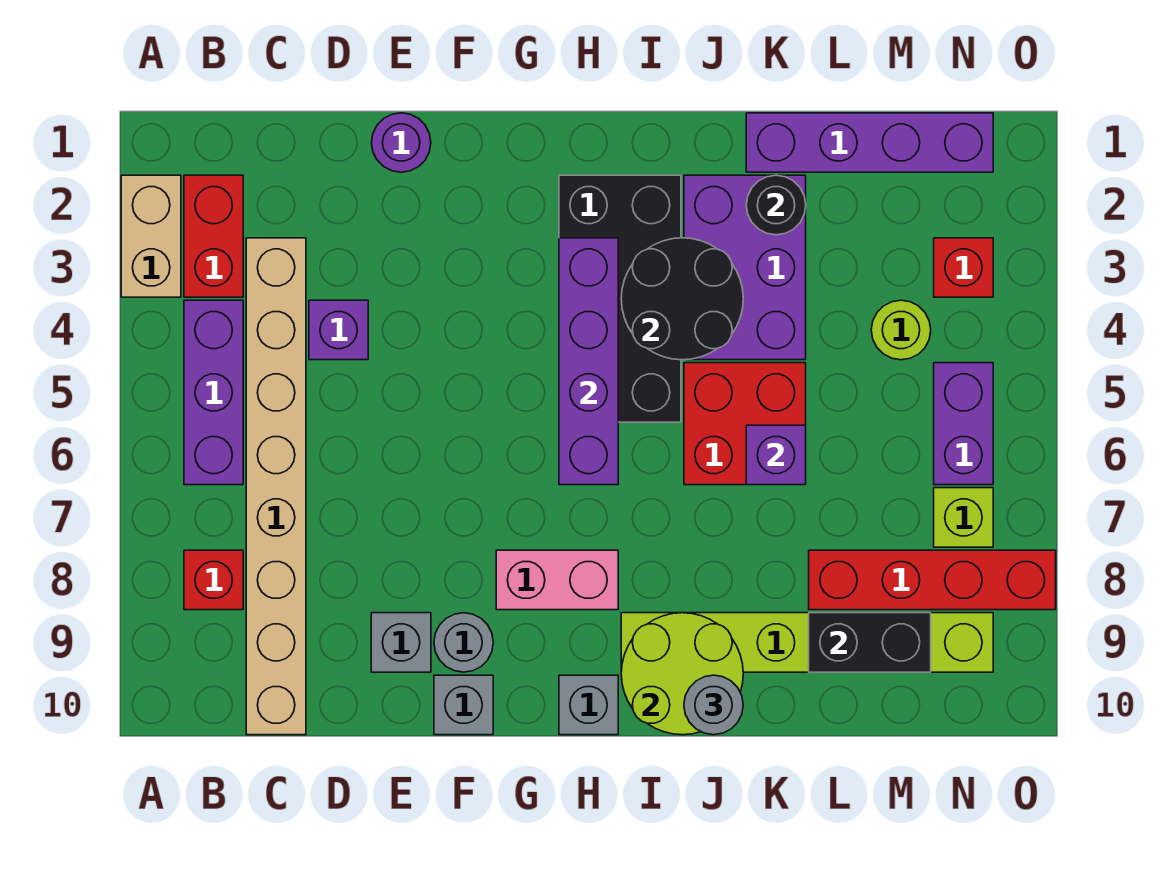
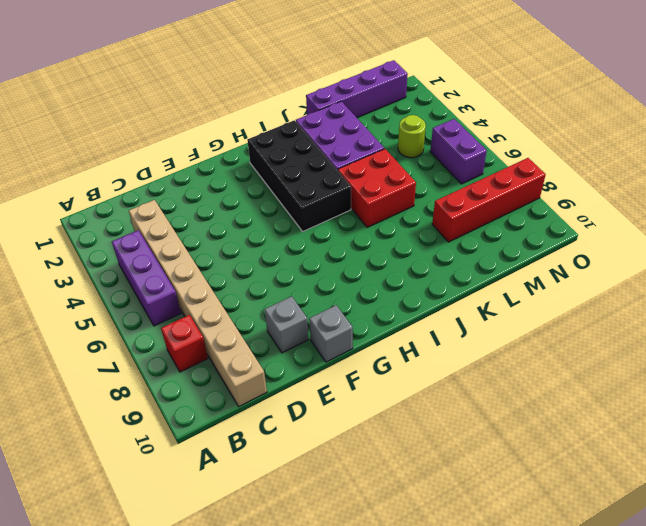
none -> tan brick A2:A3 level 1
none -> red brick B2:B3 level 1
none -> purple brick D4 level 1

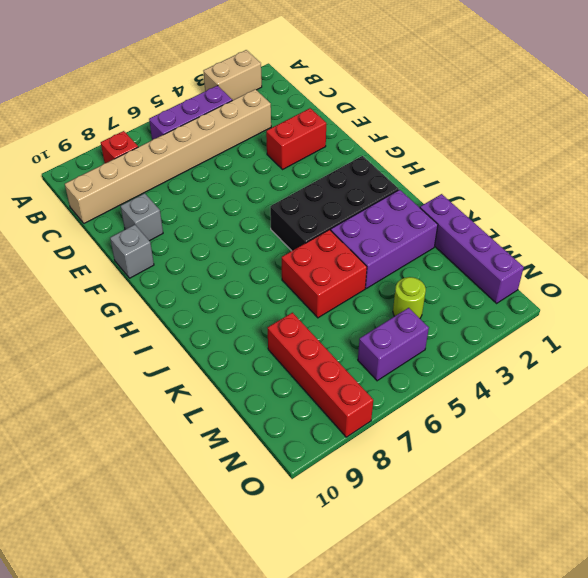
red brick E2:E3 level 1 -> red brick B2:B3 level 1
none -> purple brick D4 level 1
none -> purple round brick E1 level 1
none -> grey round brick F9 level 1

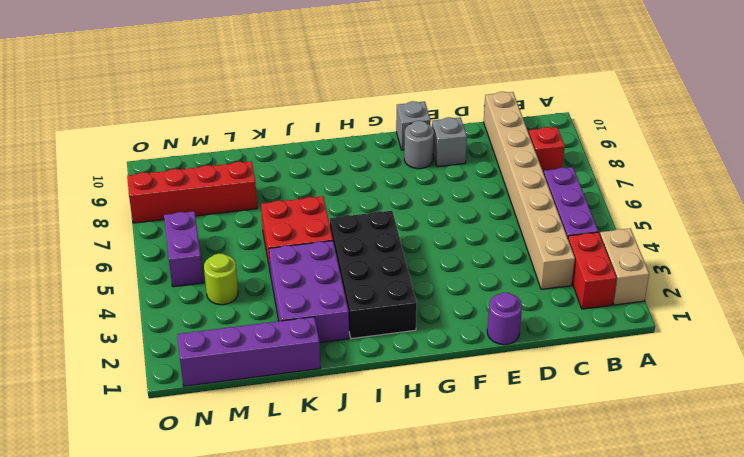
none -> purple brick D4 level 1
none -> pink brick G8:H8 level 1
none -> grey brick H10 level 1

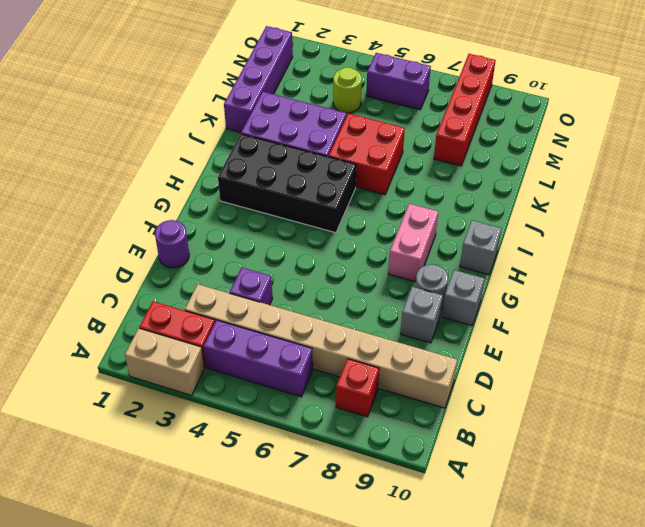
none -> lime brick I9:N9 level 1
none -> red brick N3 level 1
none -> lime brick N7 level 1

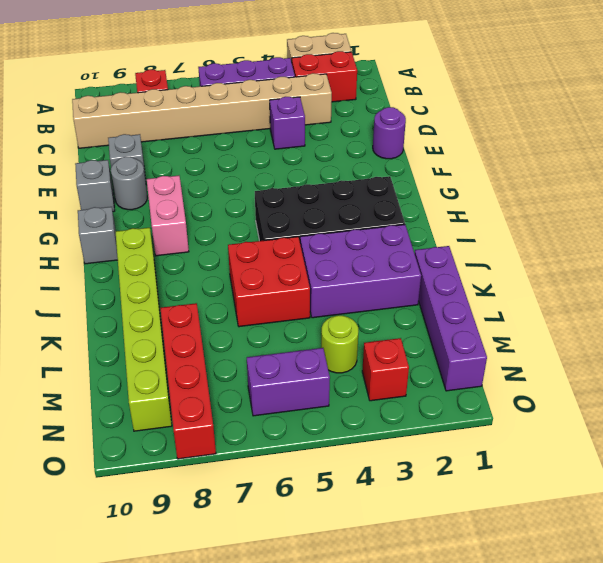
none -> lime brick N7 level 1
none -> purple brick H3:H6 level 2
none -> black round brick I3:J4 level 2

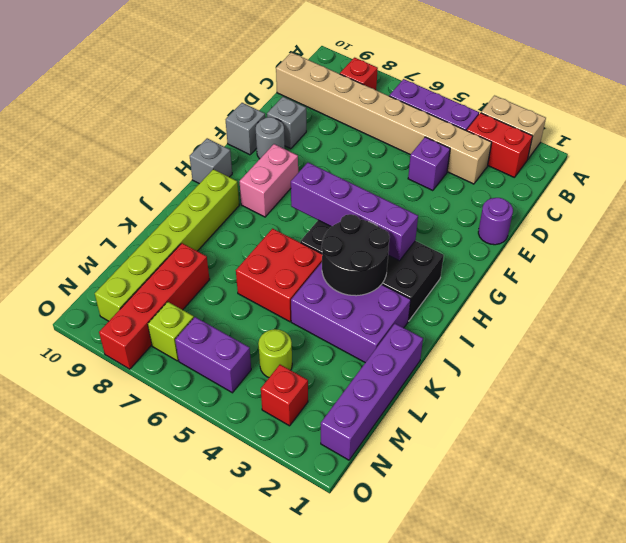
none -> lime round brick I9:J10 level 2
none -> black round brick K2 level 2
none -> purple brick K6 level 2

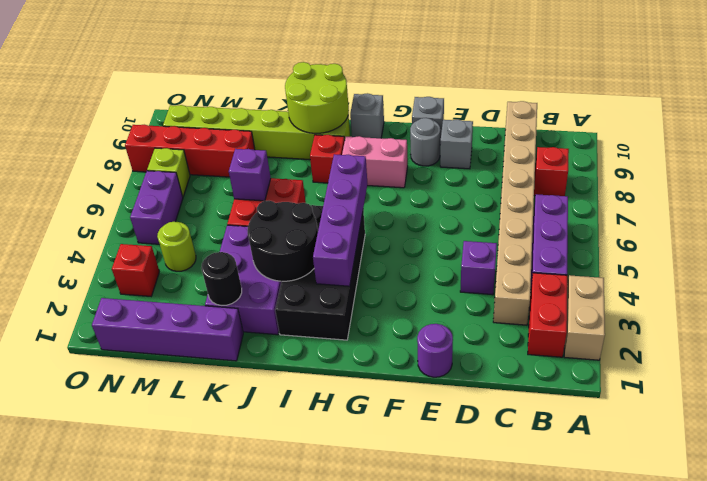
red brick I8 level 1 -> none
none -> black brick L9:M9 level 2
none -> grey round brick J10 level 3

